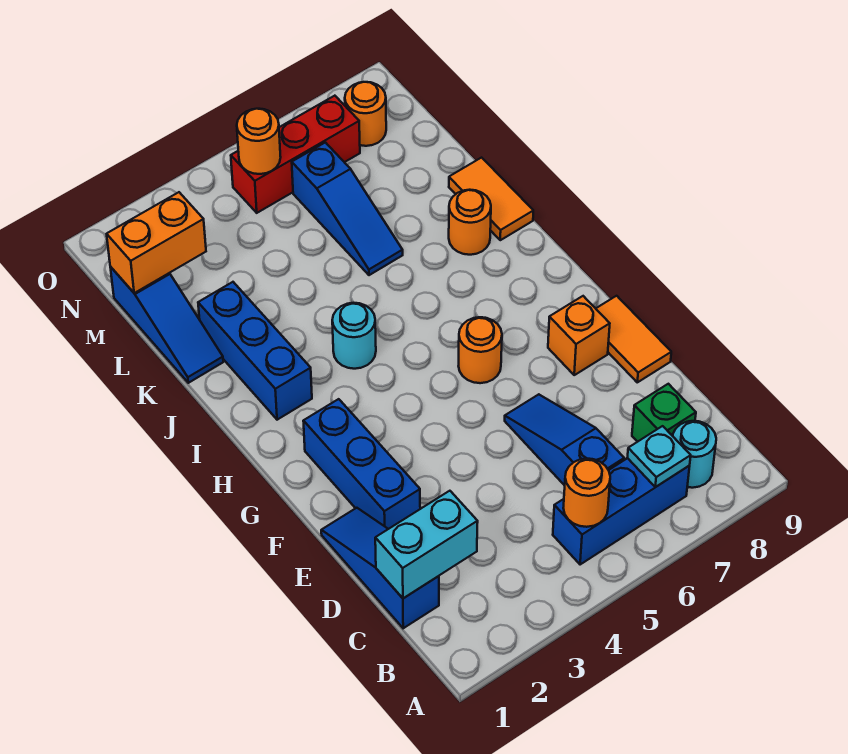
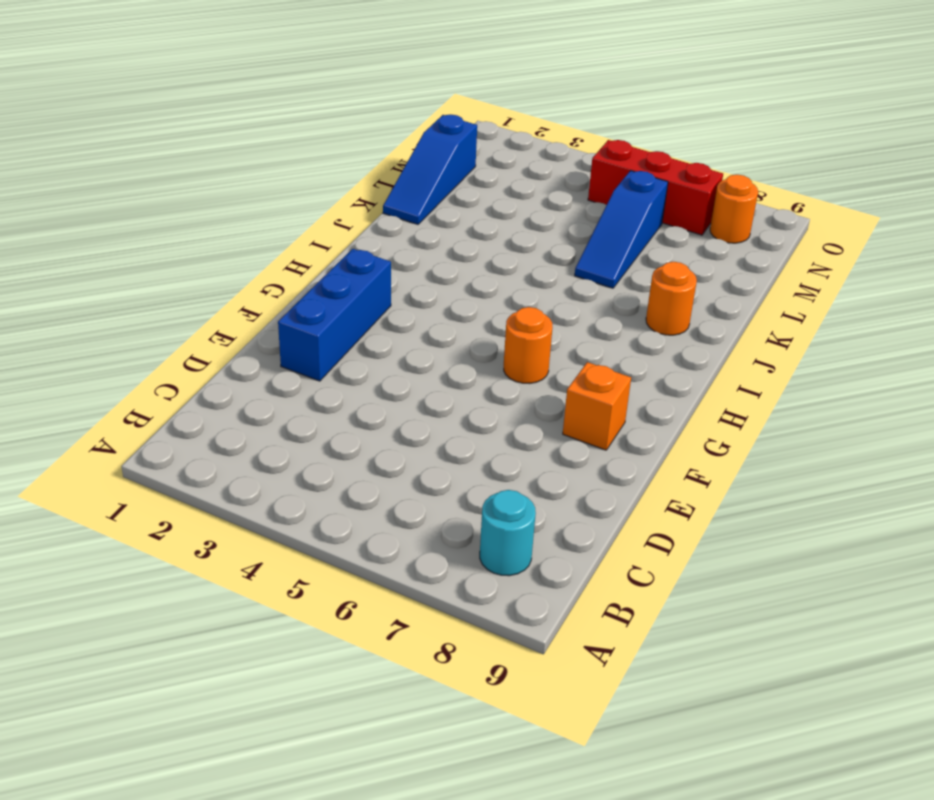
none -> blue brick B5:B7 level 1
none -> blue slope C1:E1 level 1 top C
none -> blue slope C6:E6 level 1 top C

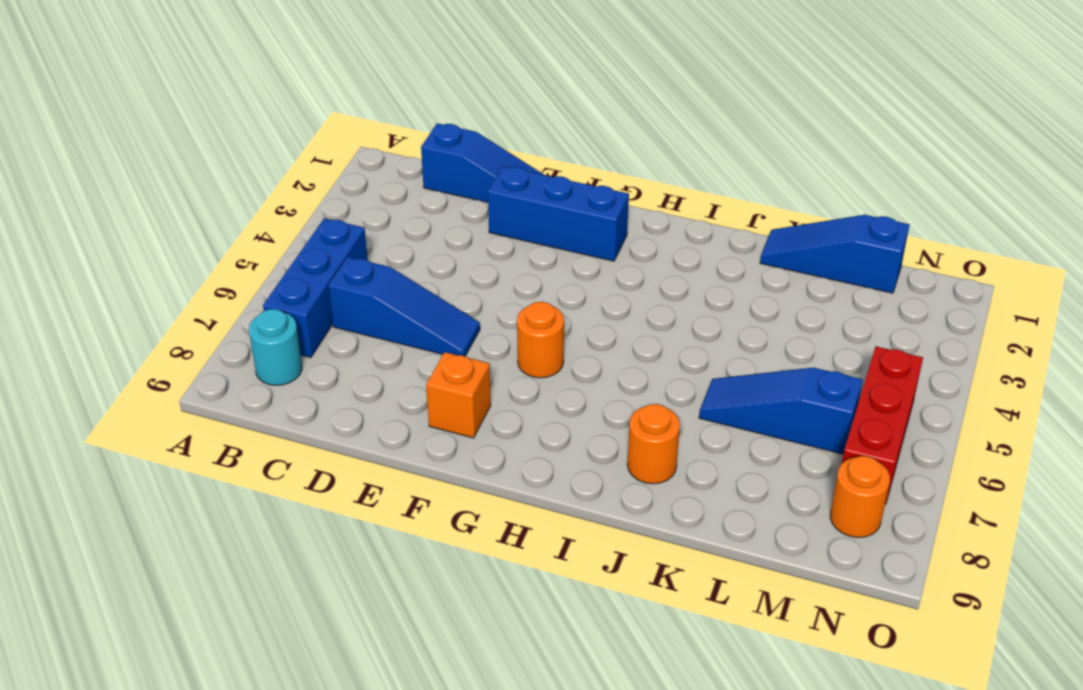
none -> green brick C8 level 1
none -> orange tile E9:F9 level 1
none -> blue brick I2:K2 level 1

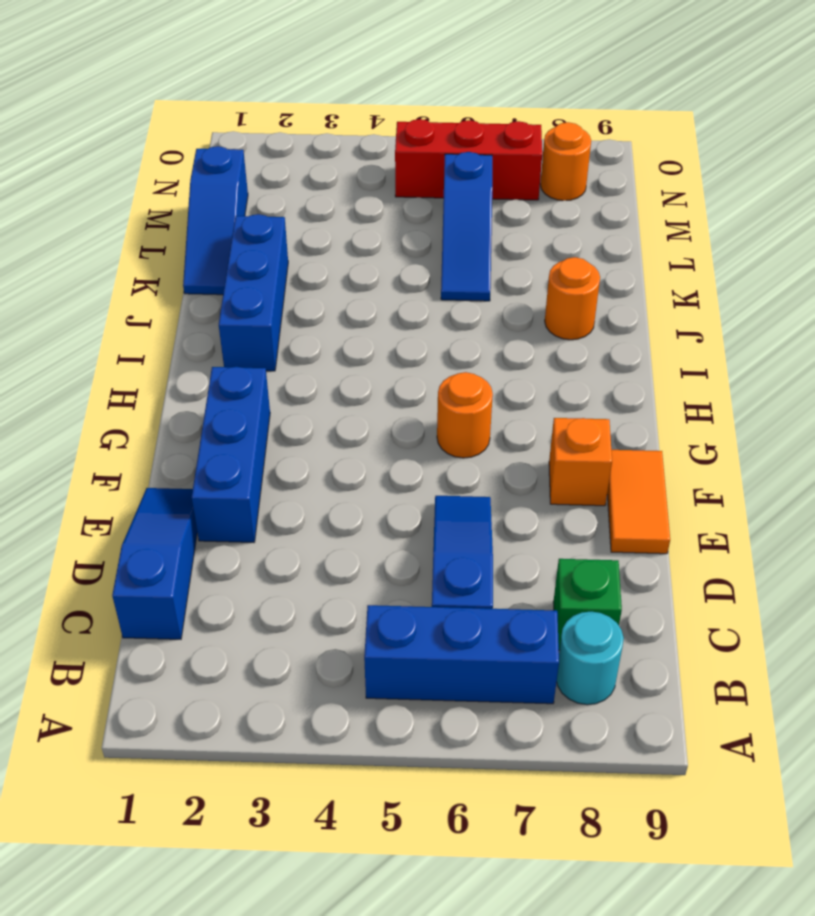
none -> cyan round brick I4 level 1
none -> orange tile J9:K9 level 1
none -> orange round brick B5 level 2

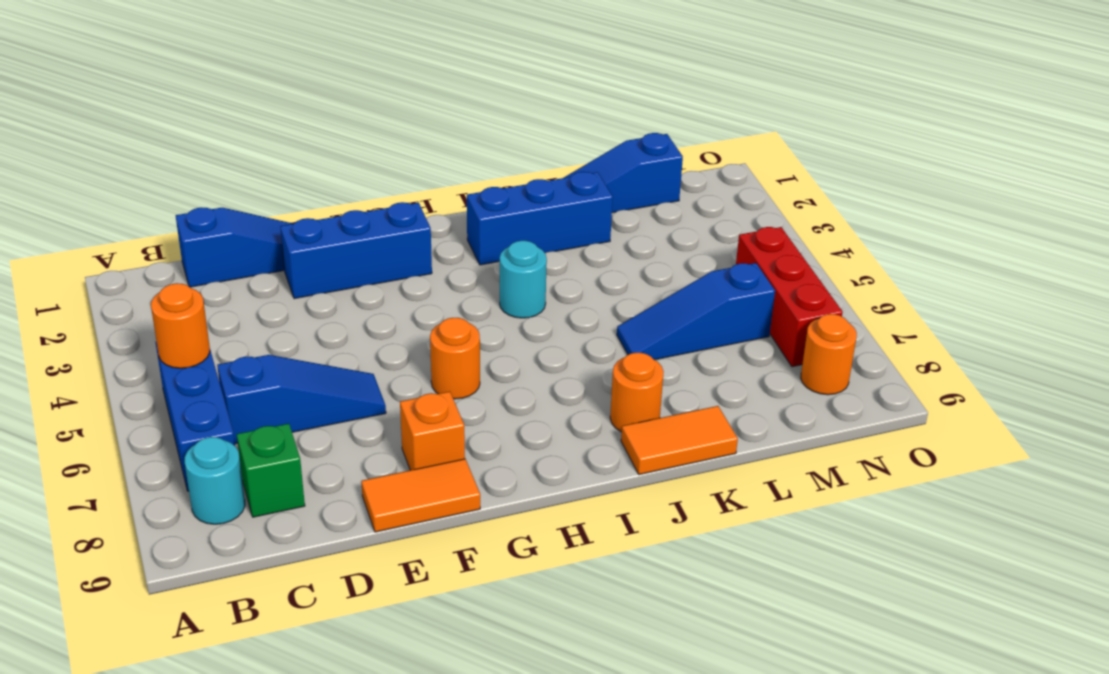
none -> cyan plate B7 level 2
none -> cyan brick C1:C2 level 2
none -> orange brick M1:M2 level 2

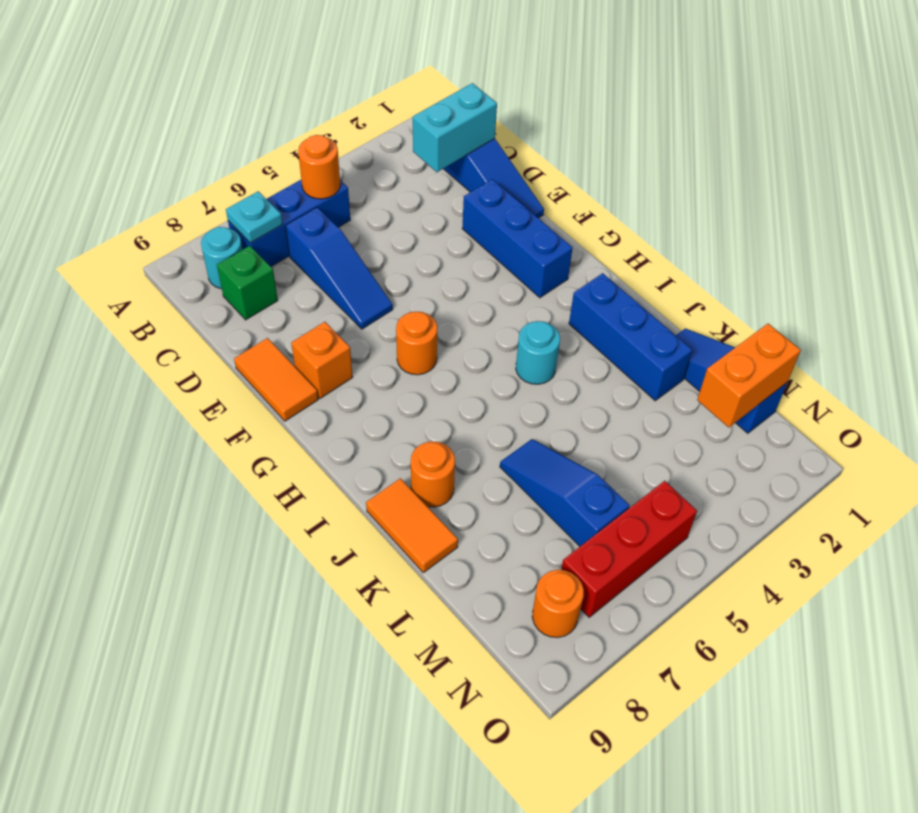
none -> orange round brick N5 level 2

